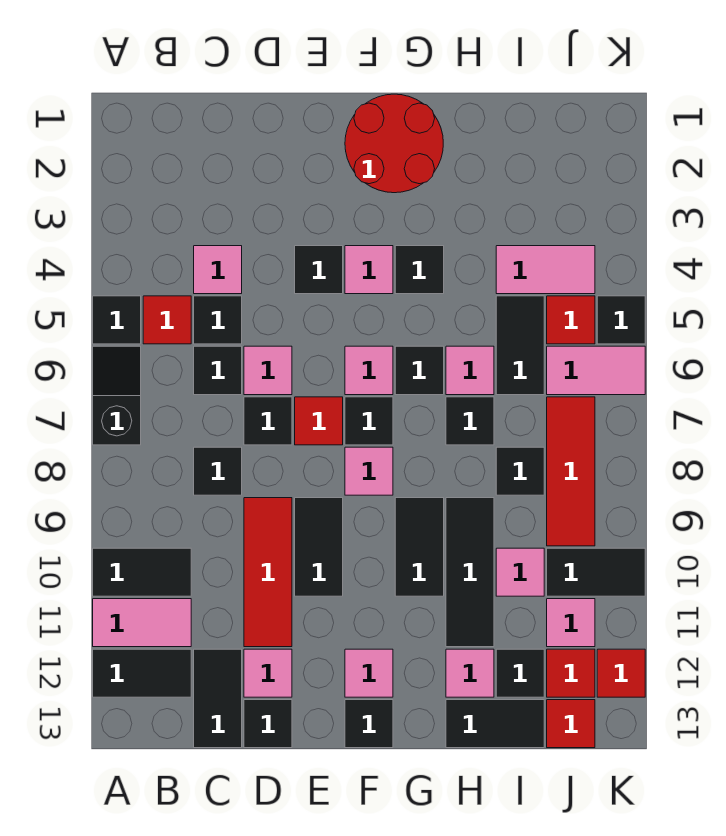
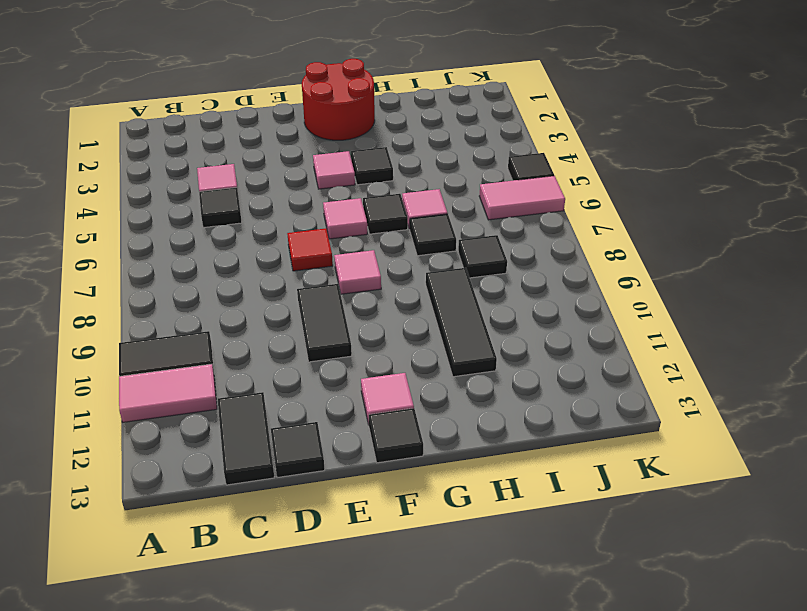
none -> black tile A5 level 1
none -> black slope A6:A7 level 1 top 7
none -> black tile A12:B12 level 1
none -> red tile B5 level 1

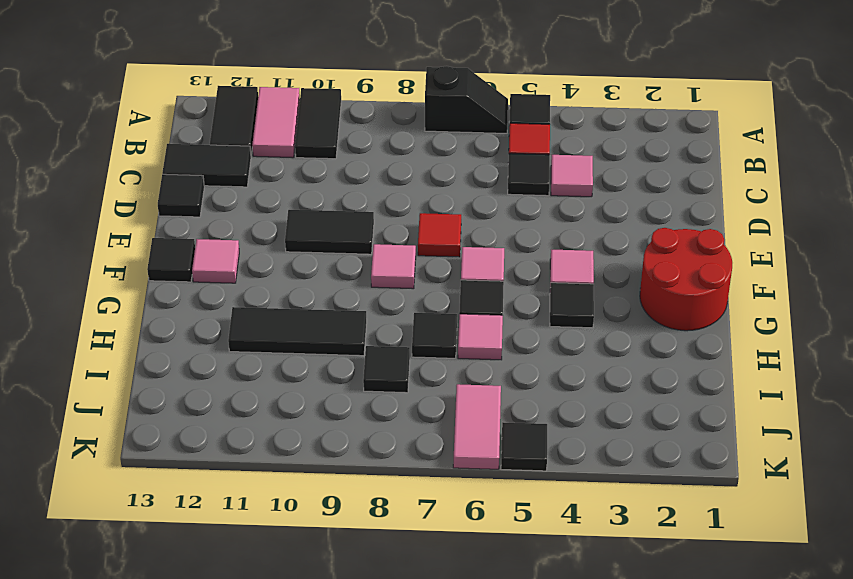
none -> black tile C6 level 1
none -> black tile C8 level 1
none -> pink tile D6 level 1
none -> black tile D7 level 1

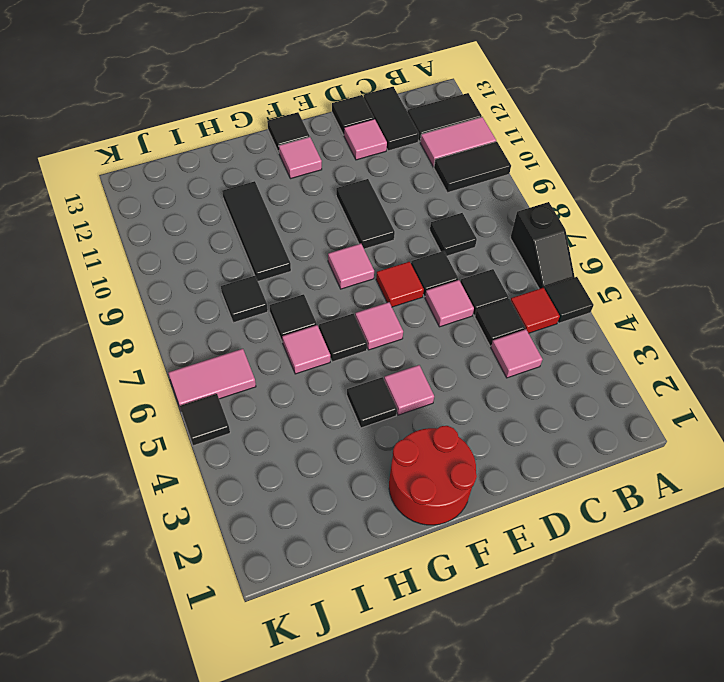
none -> red tile D9:D11 level 1
none -> black tile E4 level 1
none -> black tile F7 level 1
none -> black tile G9:G10 level 1

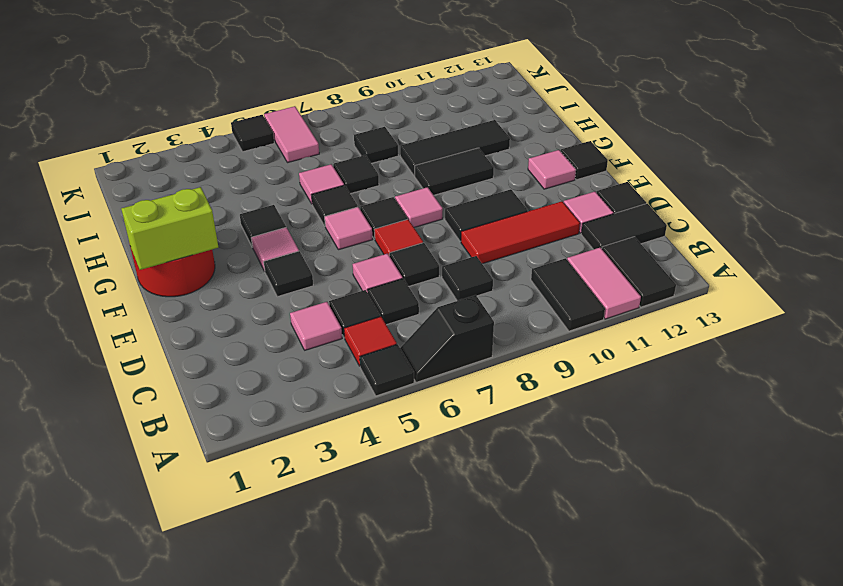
lime brick F1:F2 level 2 -> none
none -> pink tile H12 level 1
none -> black tile H13:I13 level 1
none -> pink tile I4:J4 level 1
none -> black tile I5:I6 level 1

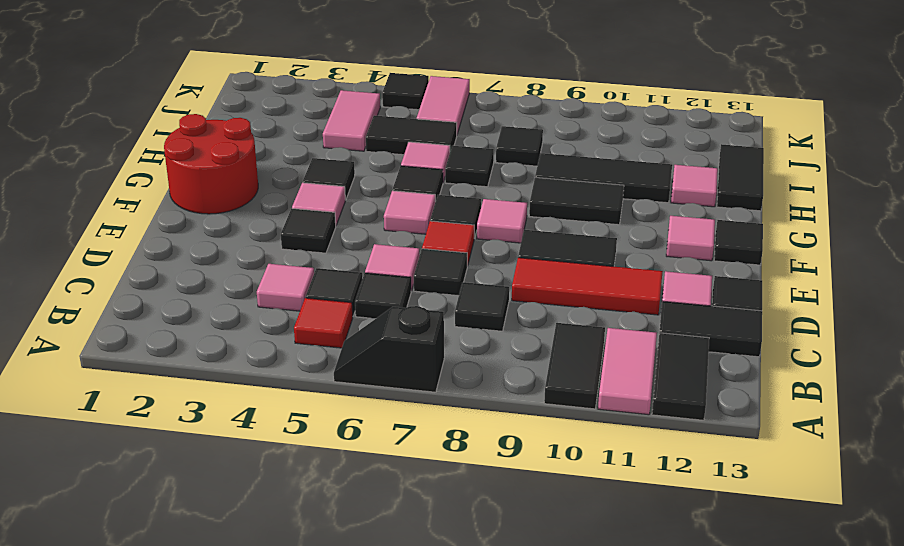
none -> black tile A5 level 1
none -> pink tile I10 level 1
none -> black tile I12 level 1
none -> red tile J5 level 1

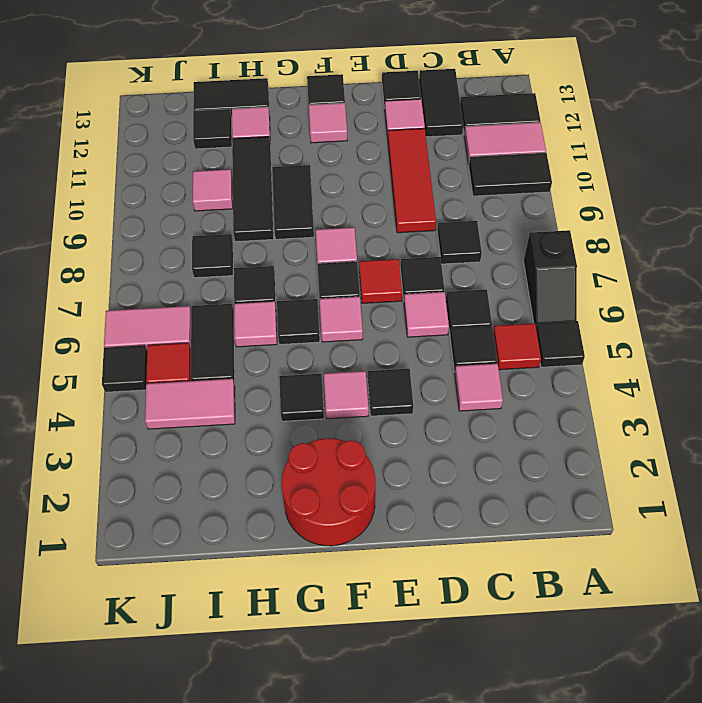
none -> black tile E9:E10 level 1
none -> red tile J7:J9 level 1
none -> black tile J10:K10 level 1
none -> pink tile J11 level 1

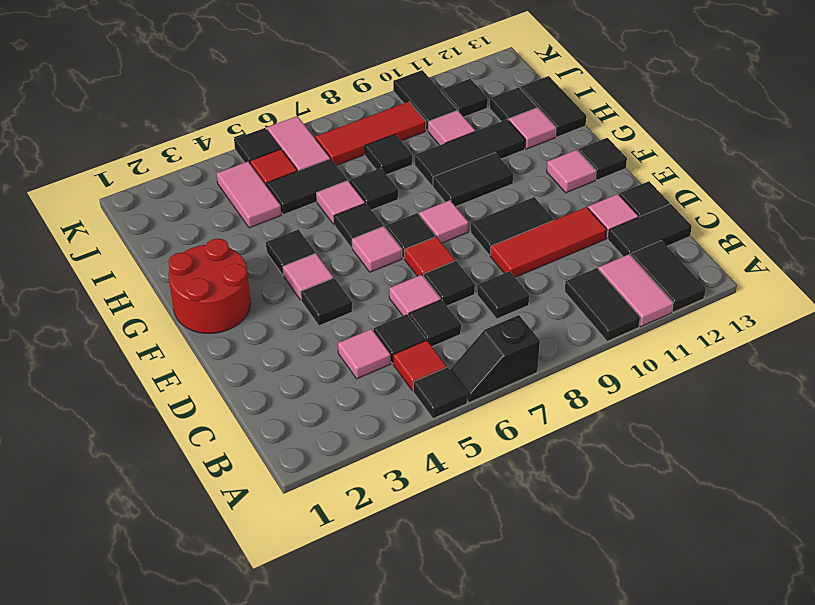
black tile J11 level 1 -> pink tile J11 level 1
none -> red tile J12 level 1
none -> red tile J13 level 1
none -> red tile K12 level 1

